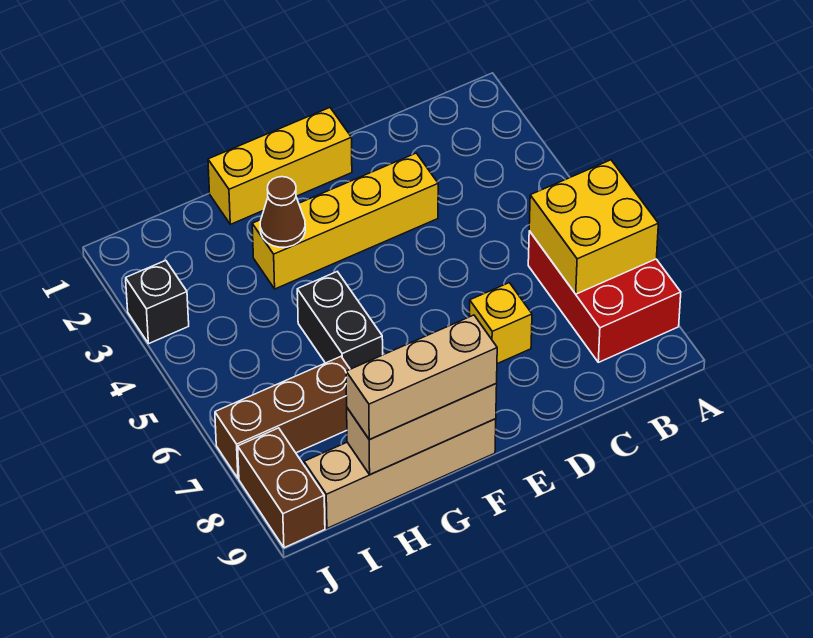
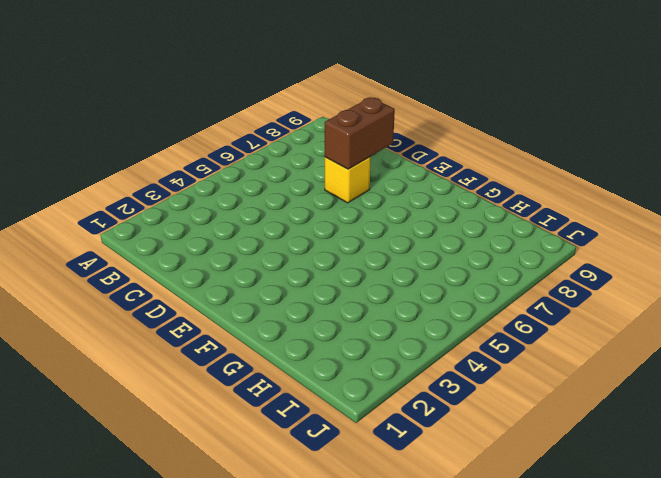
brown brick D7:D8 level 2 -> brown brick J8:J9 level 1
none -> red brick A6:B8 level 1
none -> yellow brick D3:G3 level 1
none -> yellow brick E1:G1 level 1

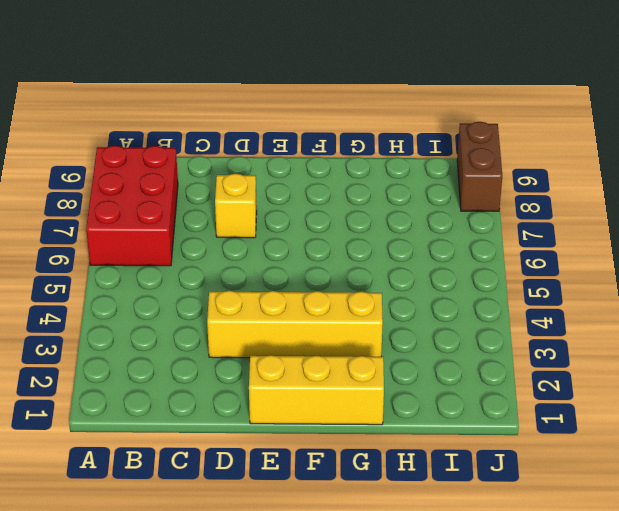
none -> tan brick F9:I9 level 1
none -> black brick G5:G6 level 1
none -> brown brick H7:J7 level 1

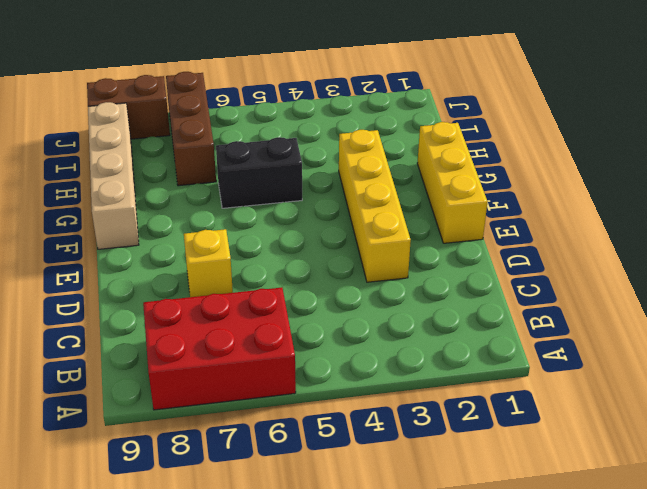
none -> black brick J3 level 1
none -> yellow brick A6:B7 level 2
none -> tan brick F9:H9 level 2

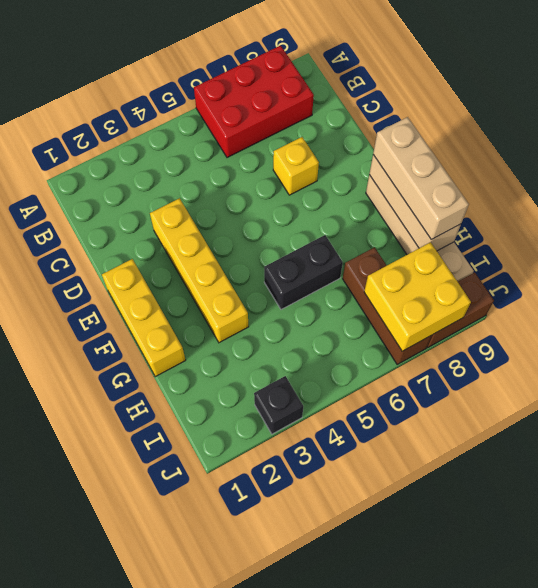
yellow brick I7:J8 level 2 -> yellow brick A6:B7 level 2
none -> brown cone G3 level 2

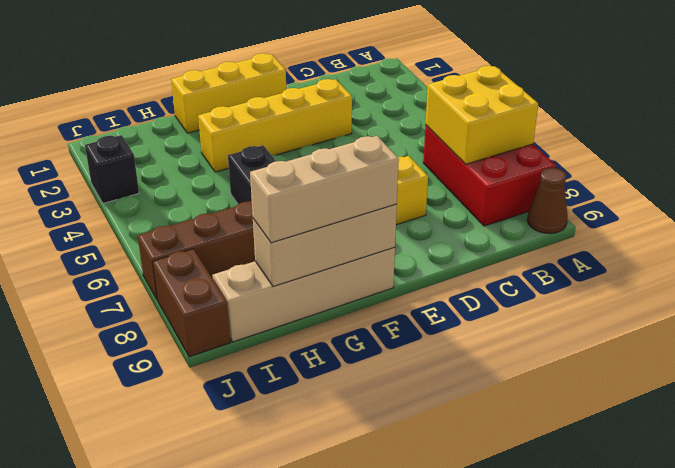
brown cone A9 level 1 -> brown cone G3 level 2

